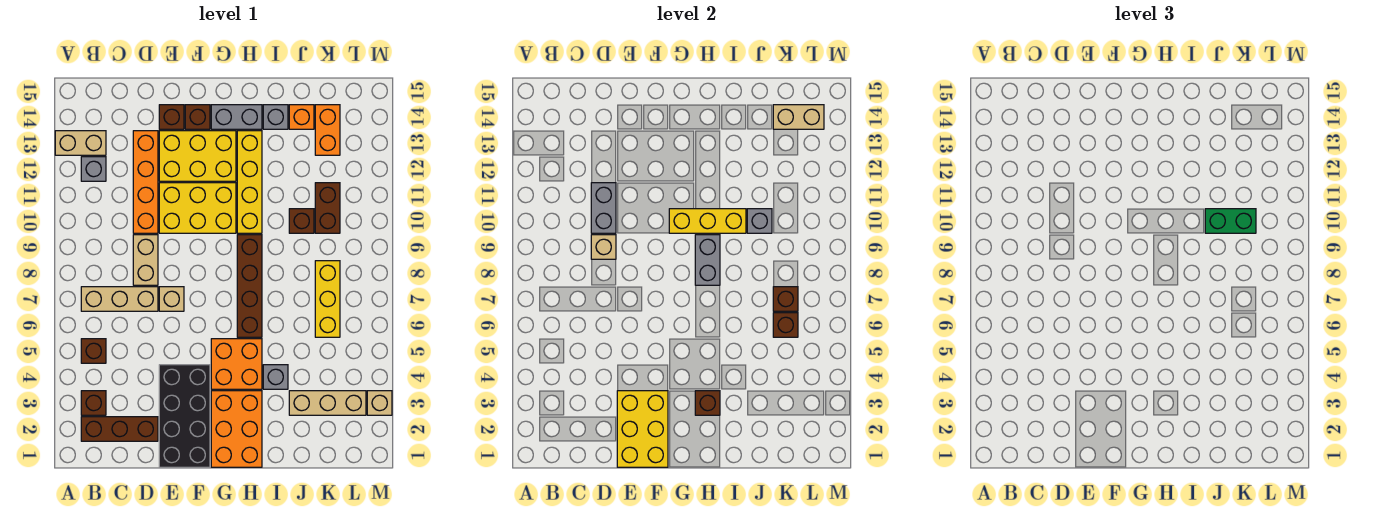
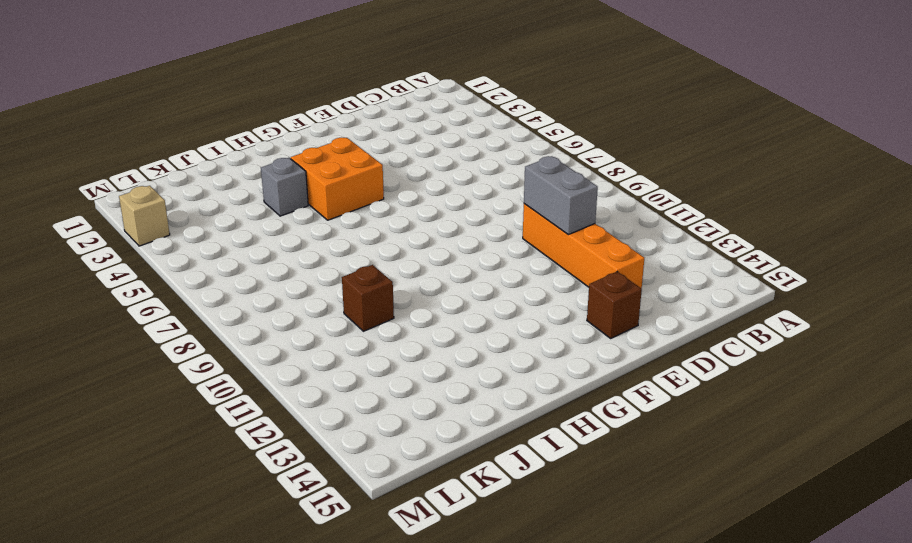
none -> tan brick A13:B13 level 1
none -> brown brick B2:D2 level 1
none -> brown brick B3 level 1
none -> brown brick B5 level 1

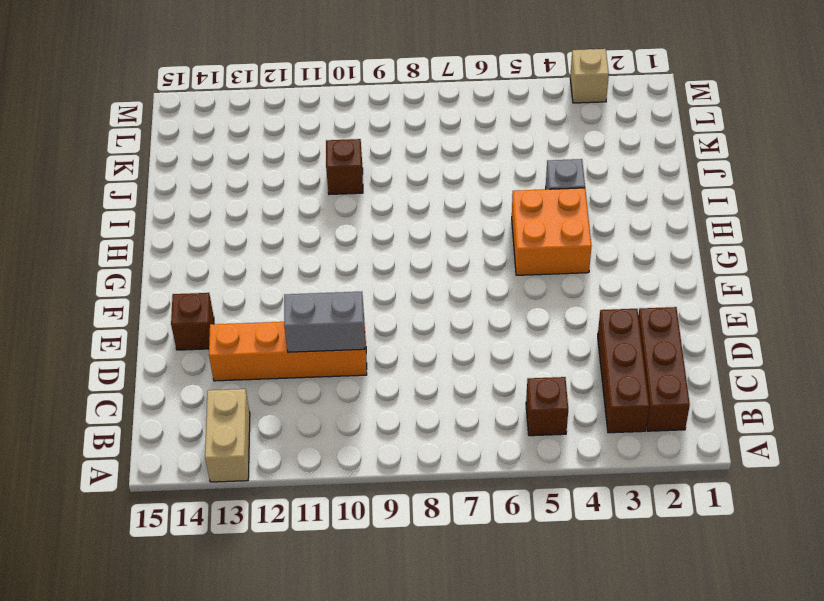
brown brick B3:D3 level 1 -> brown brick B3 level 1
none -> tan brick B7:D7 level 1
none -> grey brick B12 level 1
none -> tan brick D8:D9 level 1
none -> black brick E1:F4 level 1

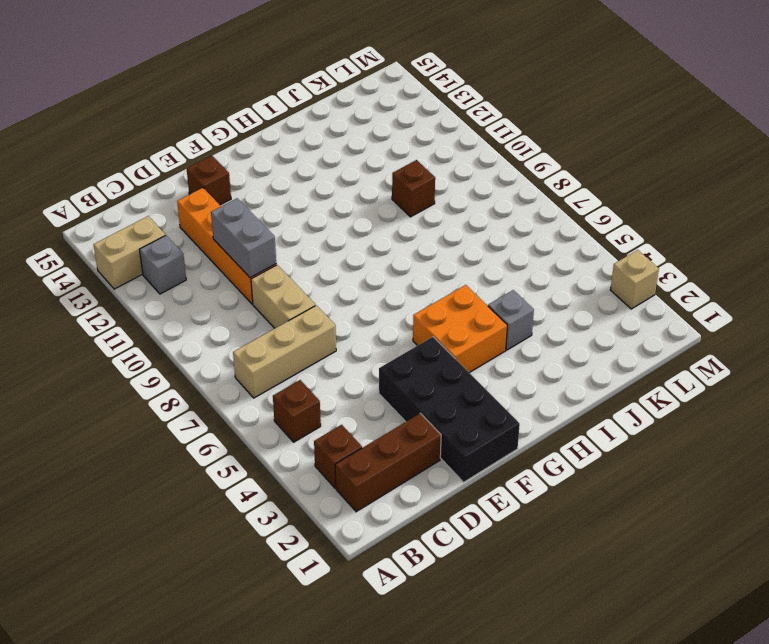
none -> tan brick E7 level 1
none -> yellow brick E10:G11 level 1
none -> yellow brick E12:G13 level 1
none -> brown brick F14 level 1

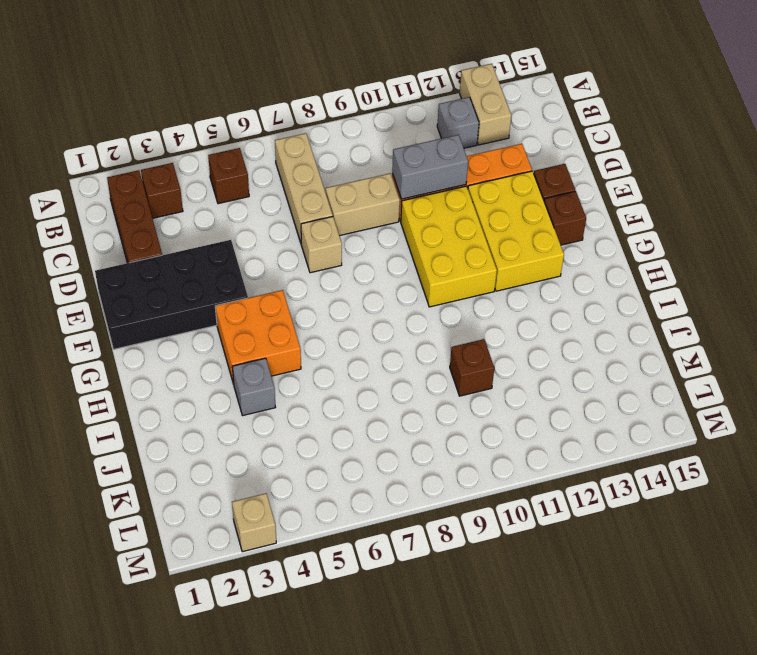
none -> orange brick G1:H3 level 1
none -> grey brick G14:H14 level 1
none -> brown brick H6:H9 level 1
none -> yellow brick H10:H13 level 1

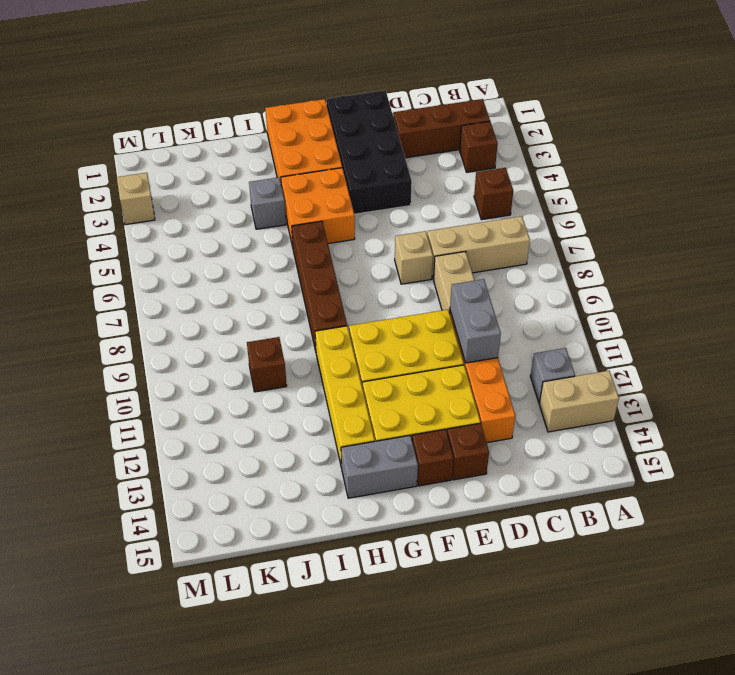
none -> grey brick I14 level 1
none -> tan brick J3:L3 level 1
none -> orange brick J14 level 1
none -> yellow brick K6:K8 level 1

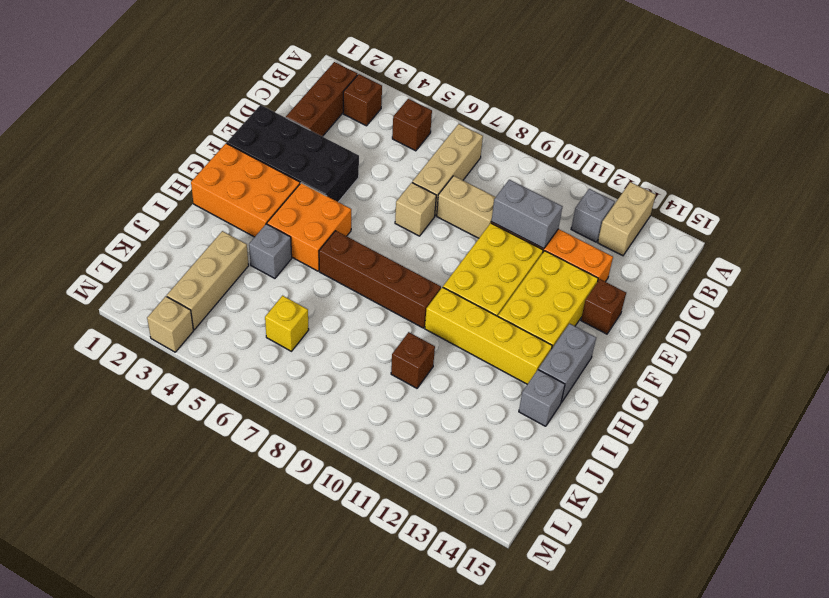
yellow brick K6 level 1 -> yellow brick K6:K8 level 1
none -> brown brick F14 level 1
none -> orange brick J14 level 1
none -> brown brick K10:K11 level 1
none -> orange brick K13:K14 level 1

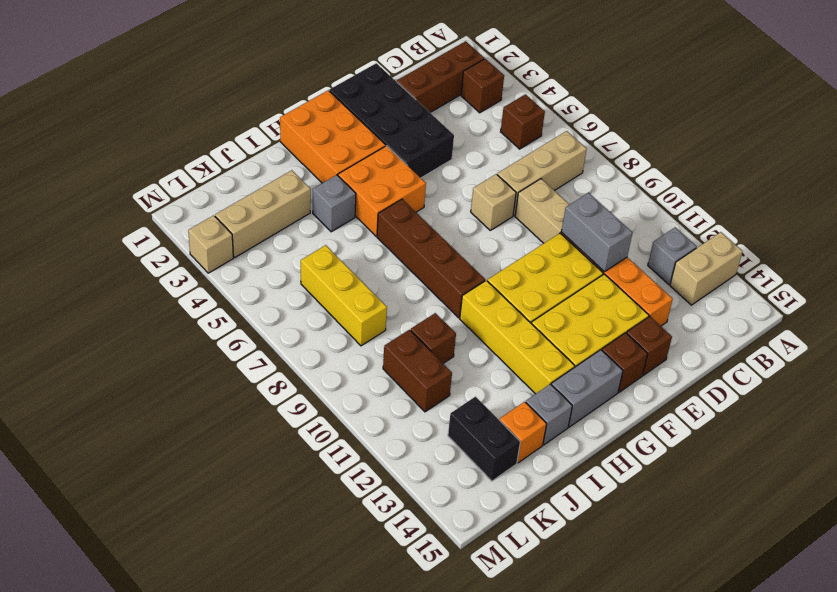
black brick K13:K14 level 1 -> orange brick K13:K14 level 1
none -> tan brick D9 level 2
none -> yellow brick E1:F3 level 2
none -> yellow brick G10:I10 level 2
none -> brown brick H3 level 2

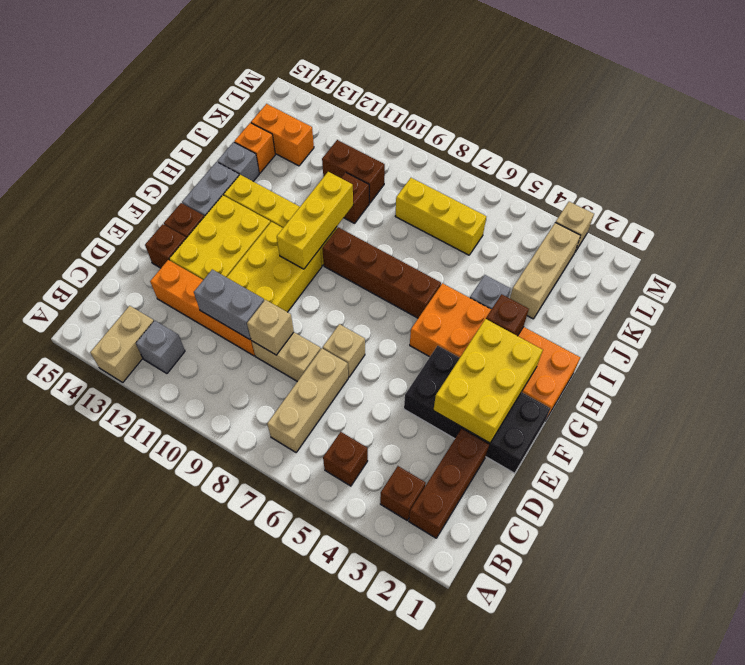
yellow brick E2:G3 level 2 -> yellow brick E1:F3 level 2
none -> grey brick H8:H9 level 2
none -> grey brick J10 level 2
none -> brown brick K6 level 2
none -> brown brick K7 level 2

